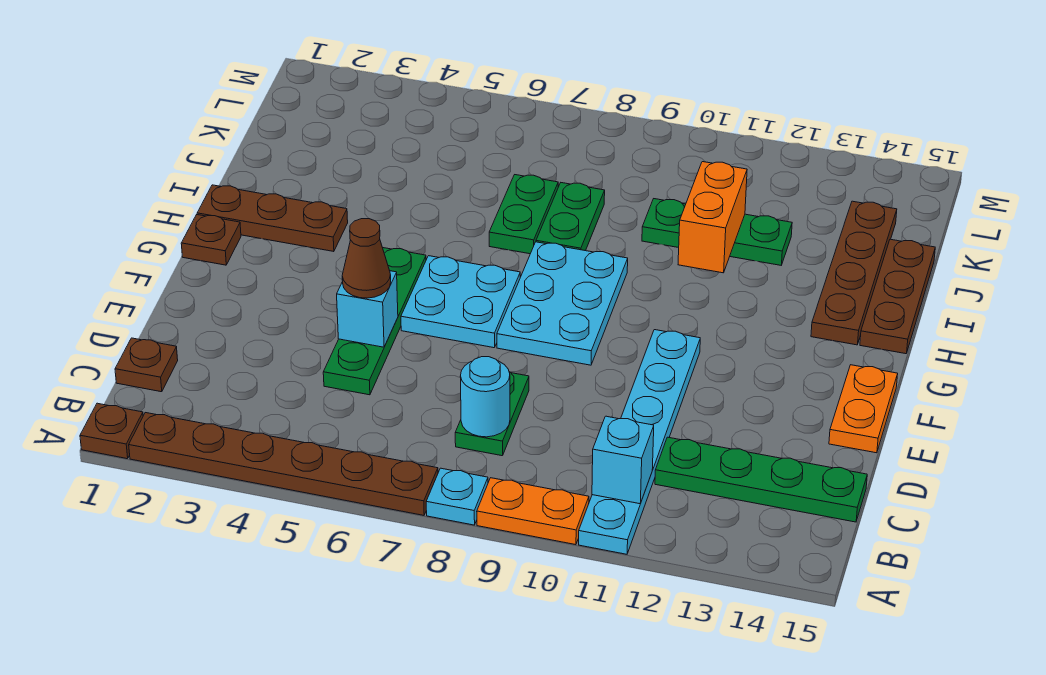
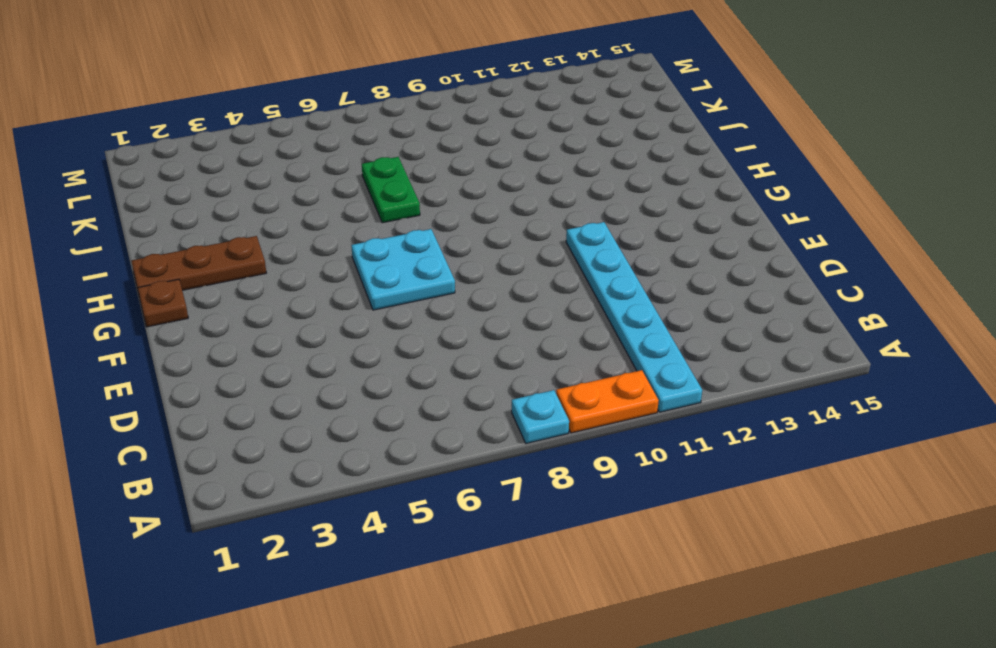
none -> brown plate A1 level 1
none -> brown plate A2:A7 level 1
none -> brown plate C1 level 1

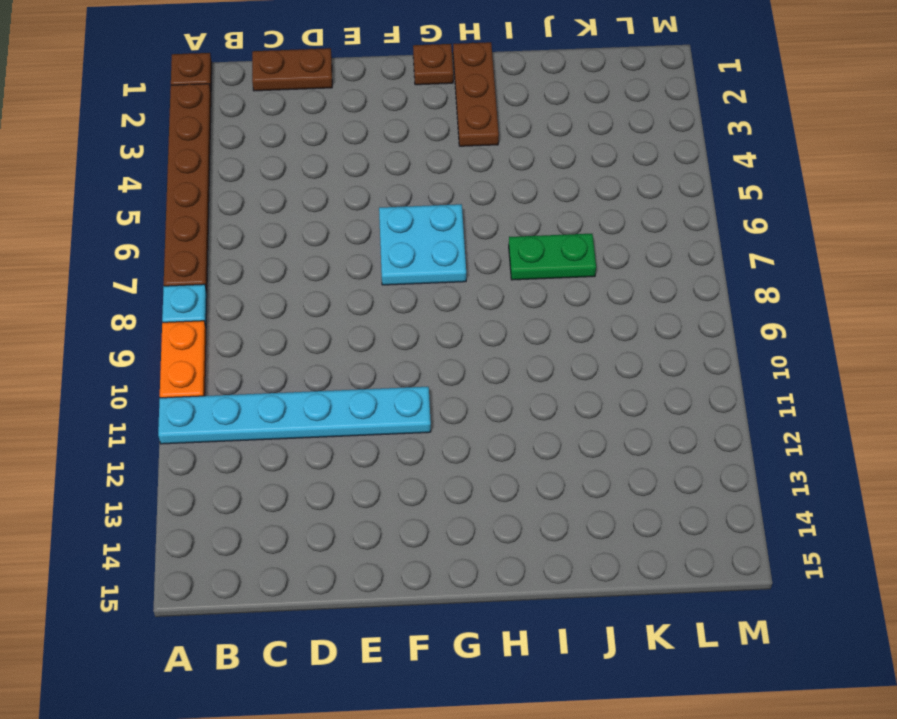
brown plate C1:D1 level 1 -> brown plate C1 level 1
none -> green plate C8:D8 level 1
none -> green plate C12:C15 level 1
none -> green plate D5:G5 level 1

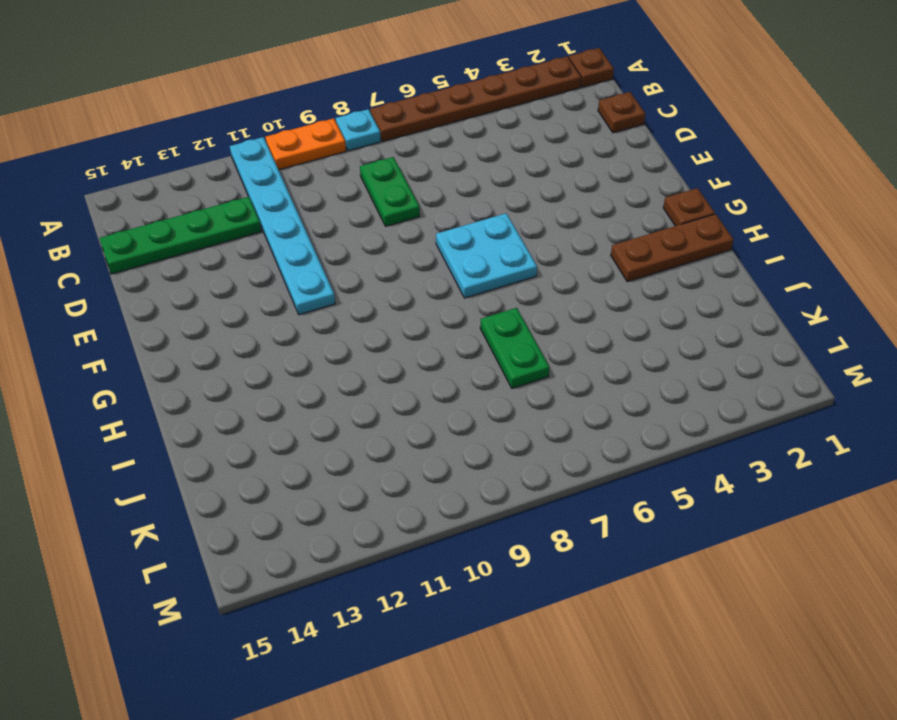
none -> green plate D5:G5 level 1
none -> orange plate E15:F15 level 1
none -> cyan plate F8:H9 level 1

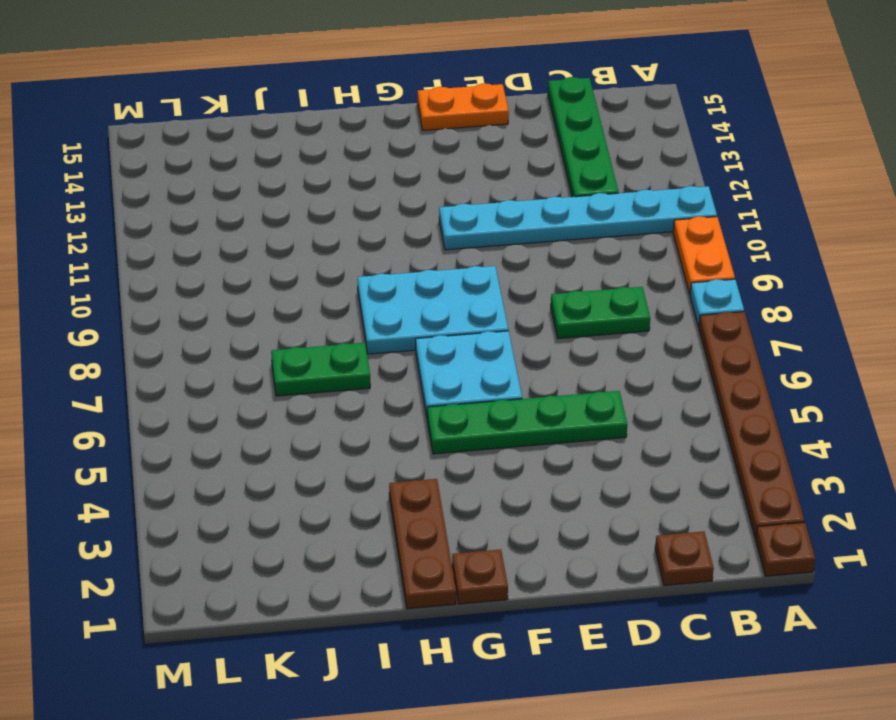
none -> brown plate H14:K14 level 1
none -> brown plate H15:J15 level 1
none -> green plate I8:J8 level 1

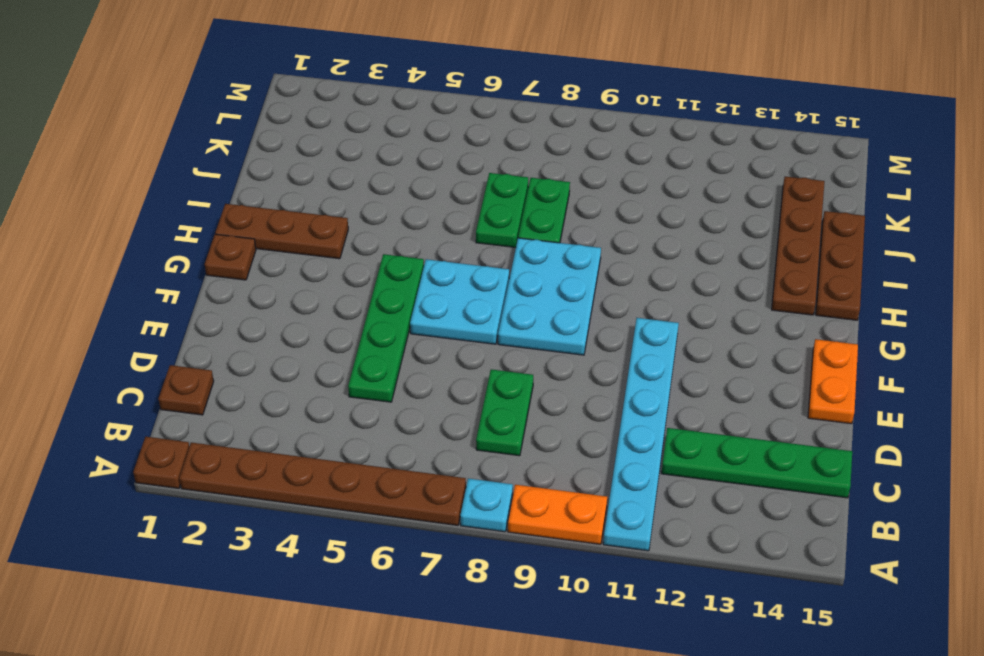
none -> green plate J10:J12 level 1
none -> cyan brick B11 level 2
none -> cyan round brick C8 level 2

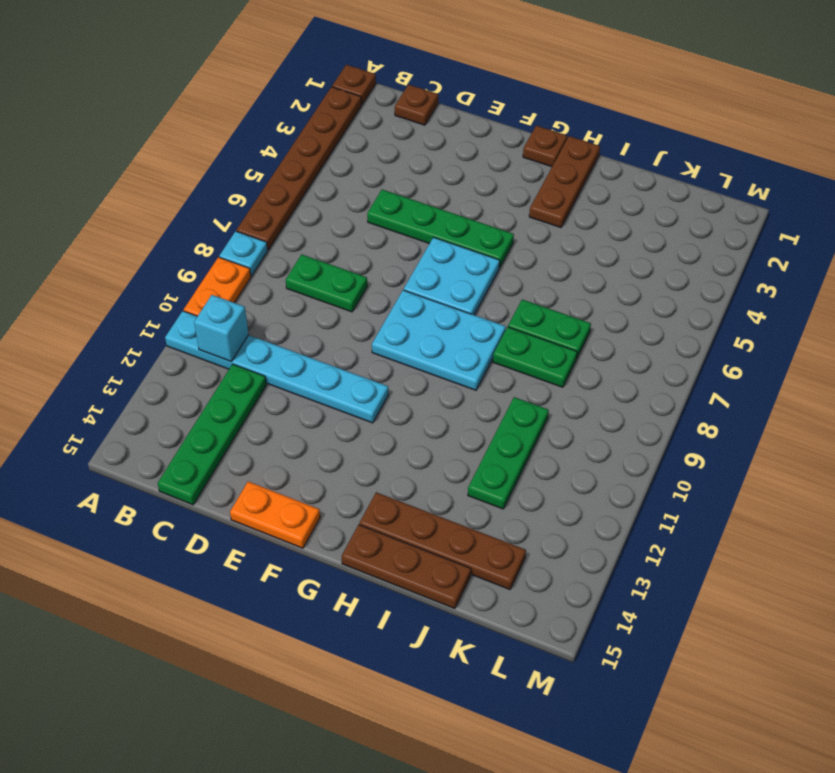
none -> cyan round brick C8 level 2
none -> cyan brick E5 level 2
none -> orange brick I11:J11 level 2

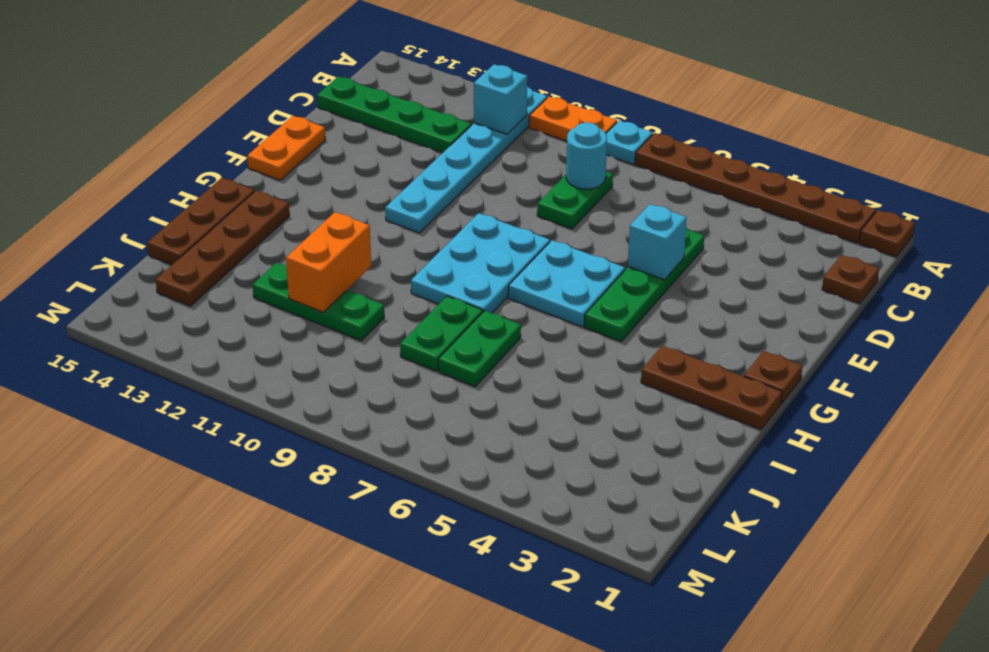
none -> brown cone E5 level 3

